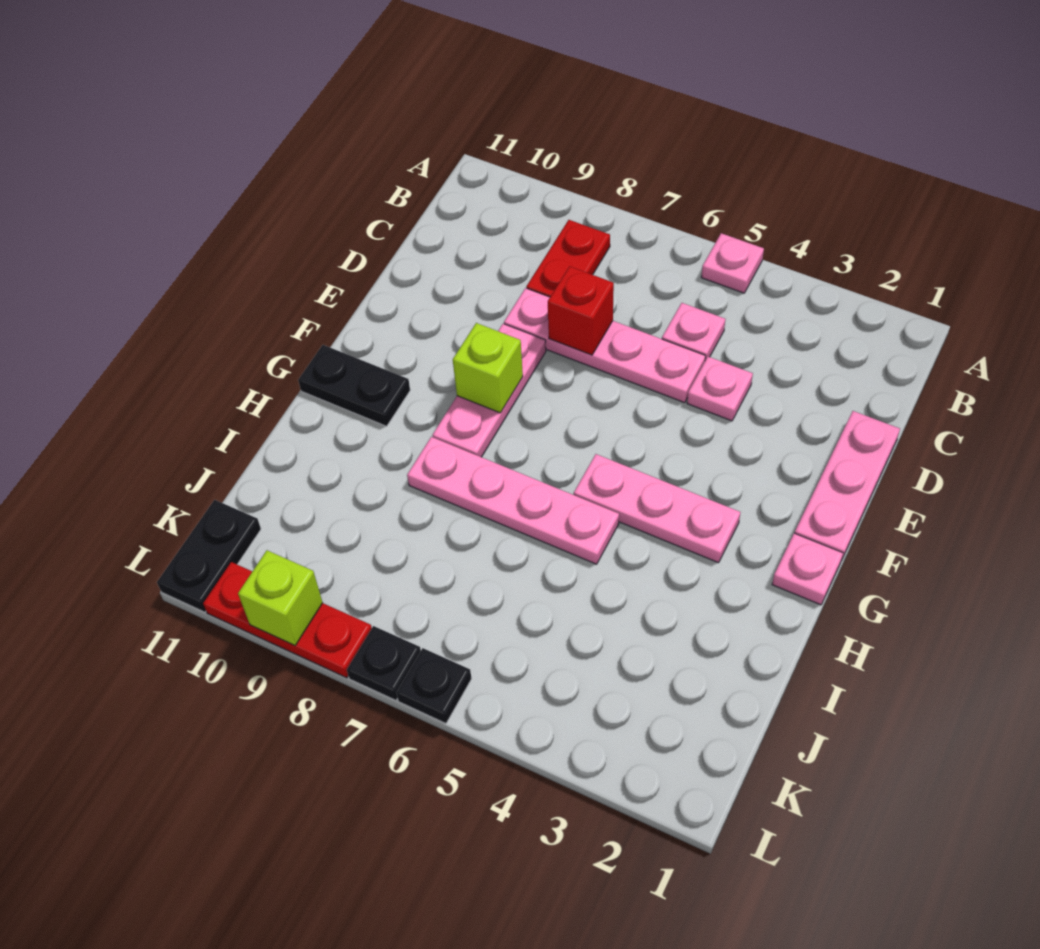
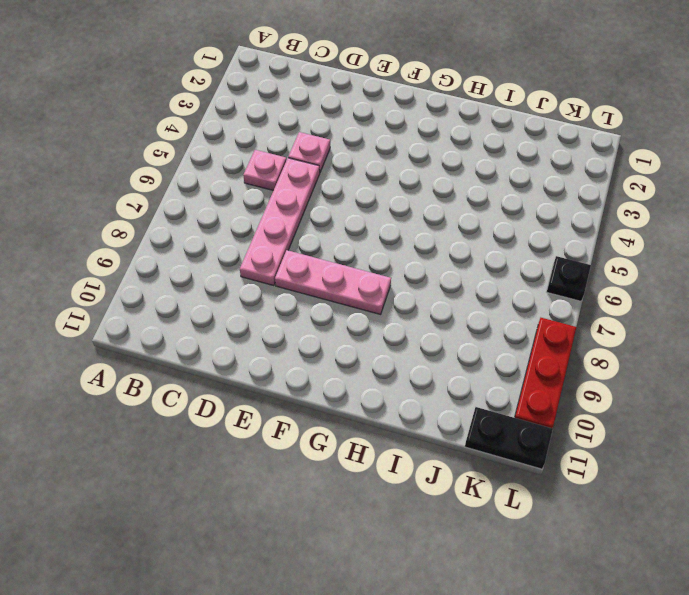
none -> pink plate A5 level 1
none -> red plate B8:C8 level 1
none -> pink plate D1:F1 level 1

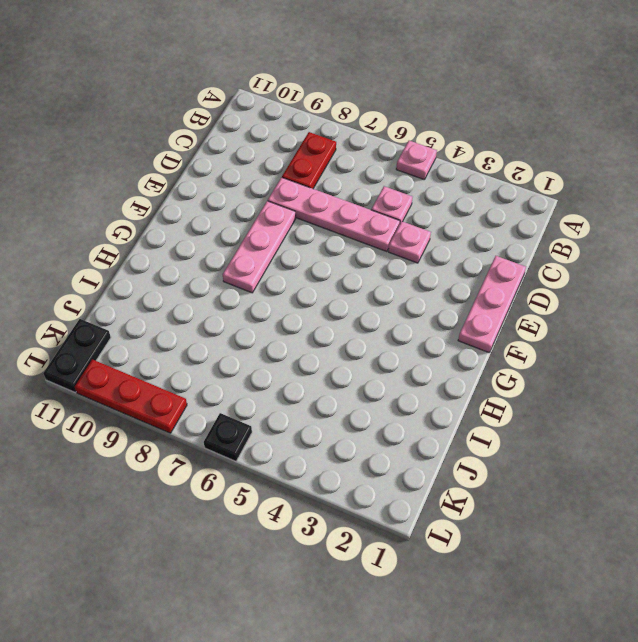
none -> pink plate G1 level 1
none -> pink plate G3:G5 level 1
none -> black plate G10:G11 level 1

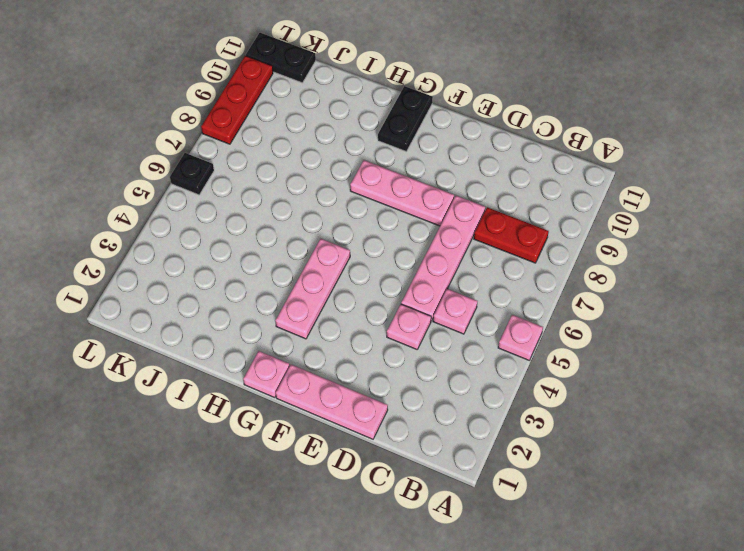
none -> pink plate H5:H8 level 1
none -> black plate L7 level 1
none -> red brick D7 level 2

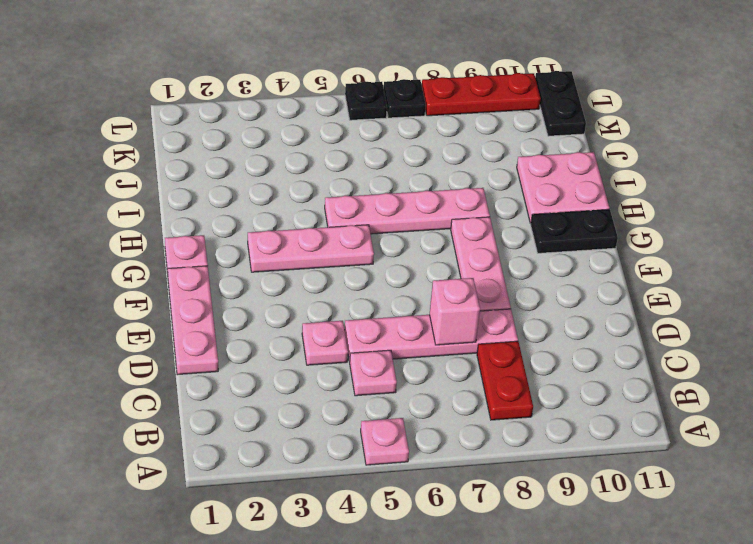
pink brick D7 level 2 -> red brick D7 level 2
pink plate H10:I11 level 1 -> none
none -> lime brick F8 level 2
none -> lime brick L9 level 2

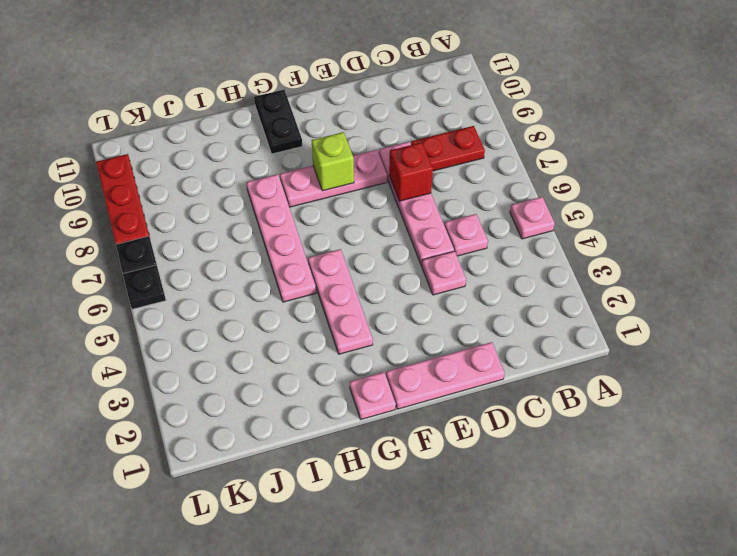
none -> black plate K11:L11 level 1
none -> lime brick L9 level 2

